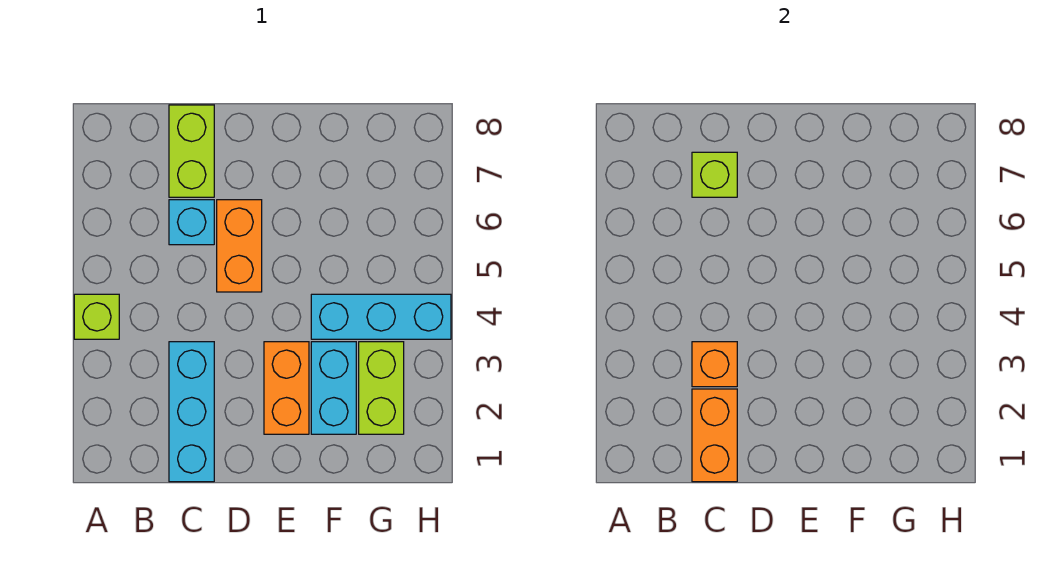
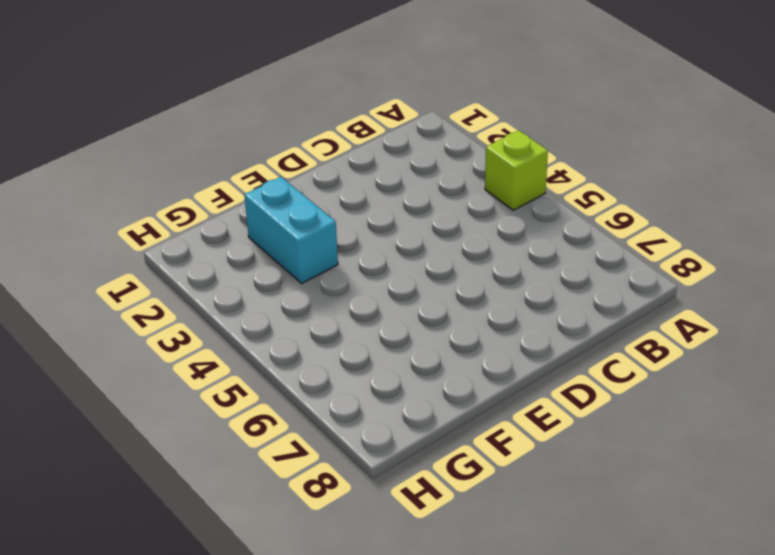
none -> cyan brick C1:C3 level 1
none -> cyan brick C6 level 1
none -> lime brick C7:C8 level 1

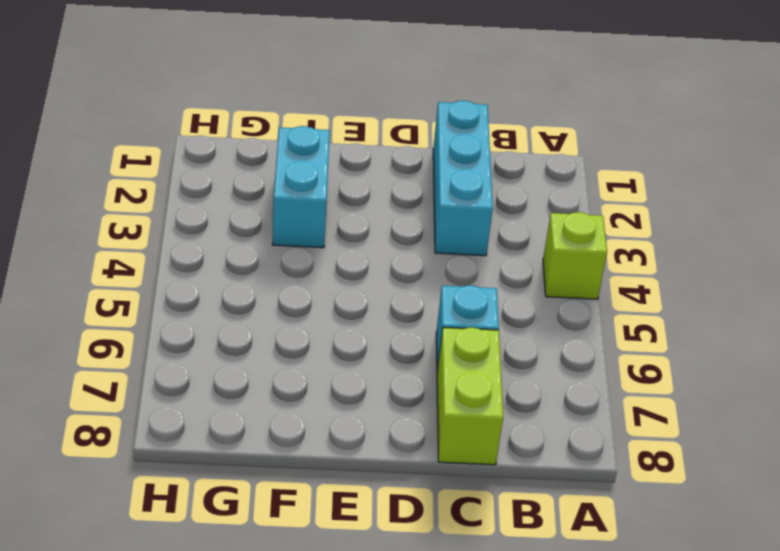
none -> orange brick D5:D6 level 1
none -> orange brick E2:E3 level 1
none -> cyan brick F4:H4 level 1

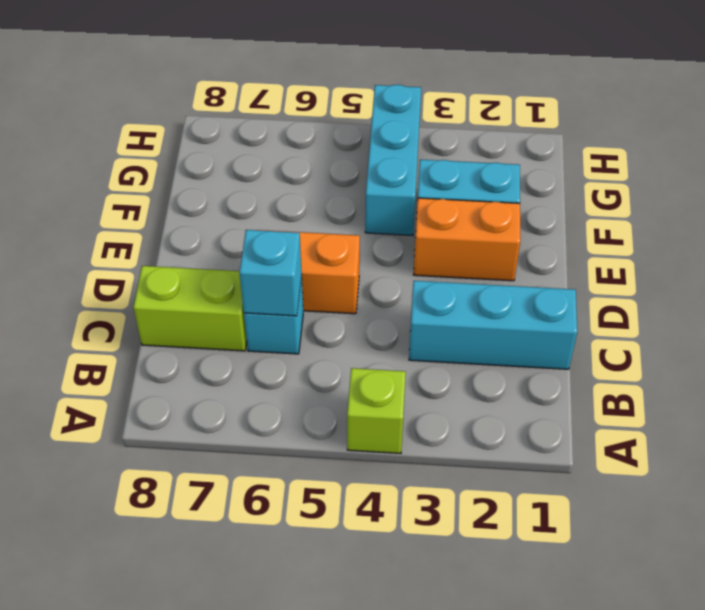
cyan brick C6 level 2 -> none
none -> lime brick G2:G3 level 1
none -> orange brick C1:C2 level 2
none -> orange brick C3 level 2

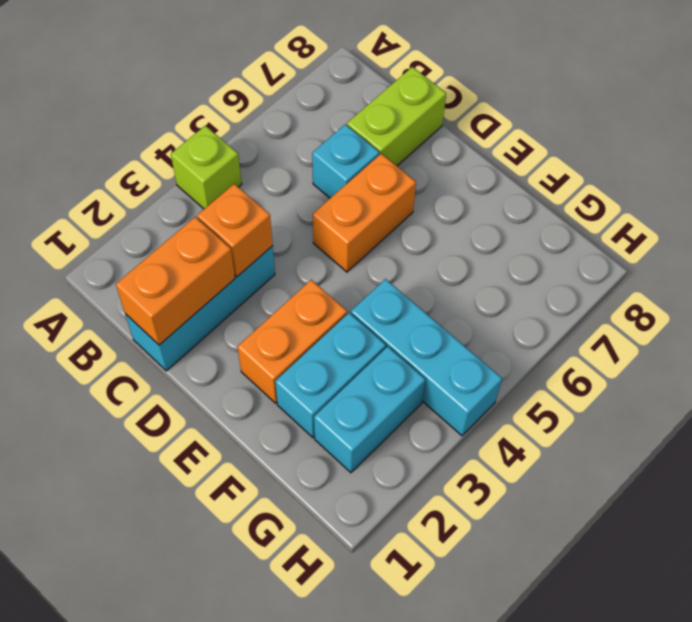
cyan brick G2:G3 level 1 -> lime brick G2:G3 level 1
none -> lime brick C7 level 2

